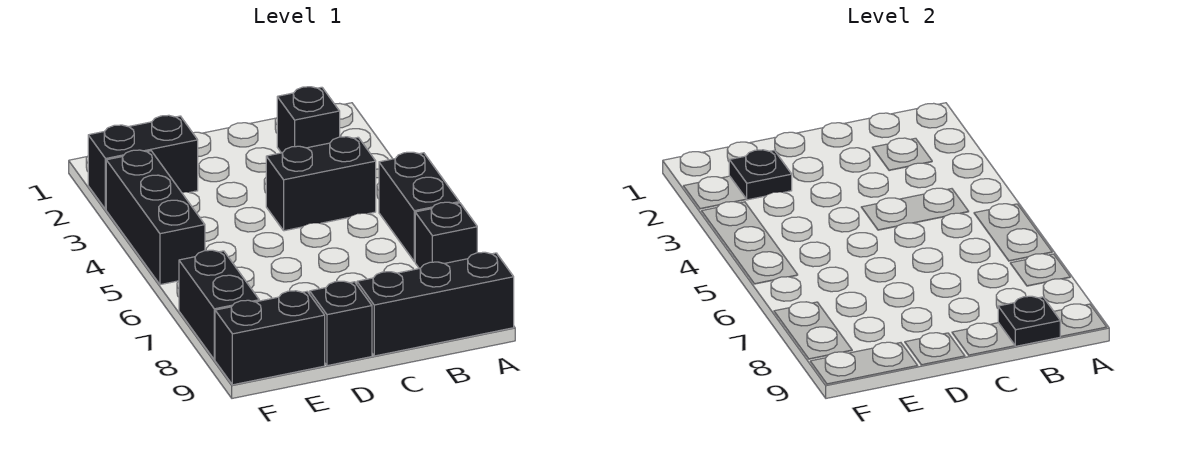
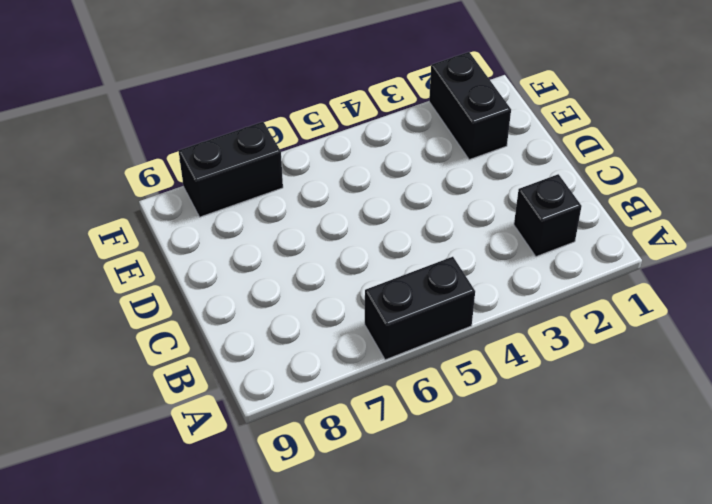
none -> black brick A7 level 1
none -> black brick A9:C9 level 1
none -> black brick B4:C4 level 1

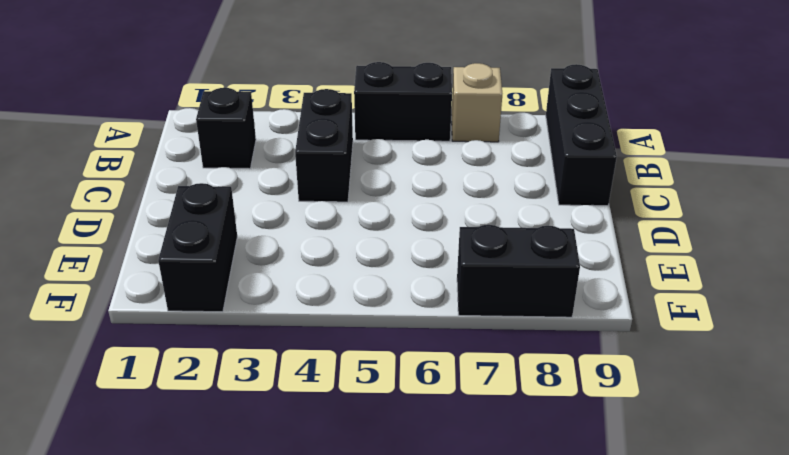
tan brick A7 level 1 -> black brick A7 level 1
none -> black brick D9 level 1
none -> black brick E9:F9 level 1
none -> black brick F3:F5 level 1

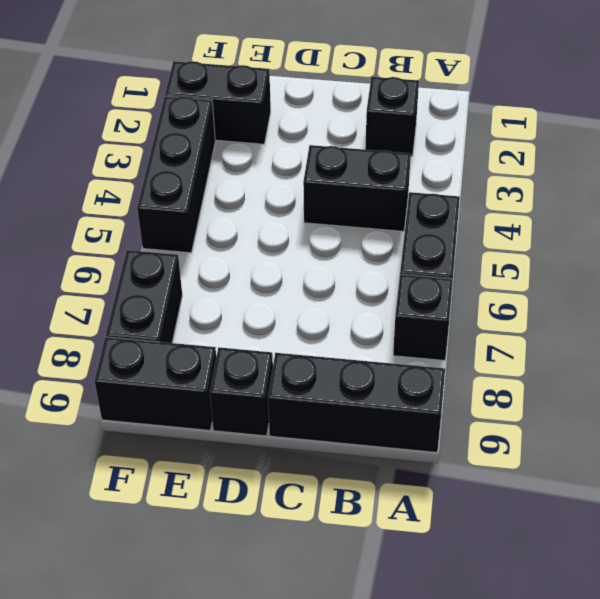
none -> black plate B9 level 2
none -> black plate E2 level 2

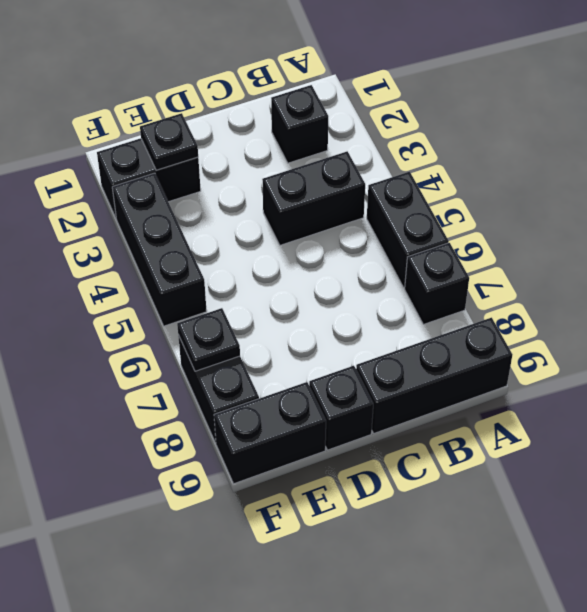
black plate F7 level 2 -> black plate B9 level 2

